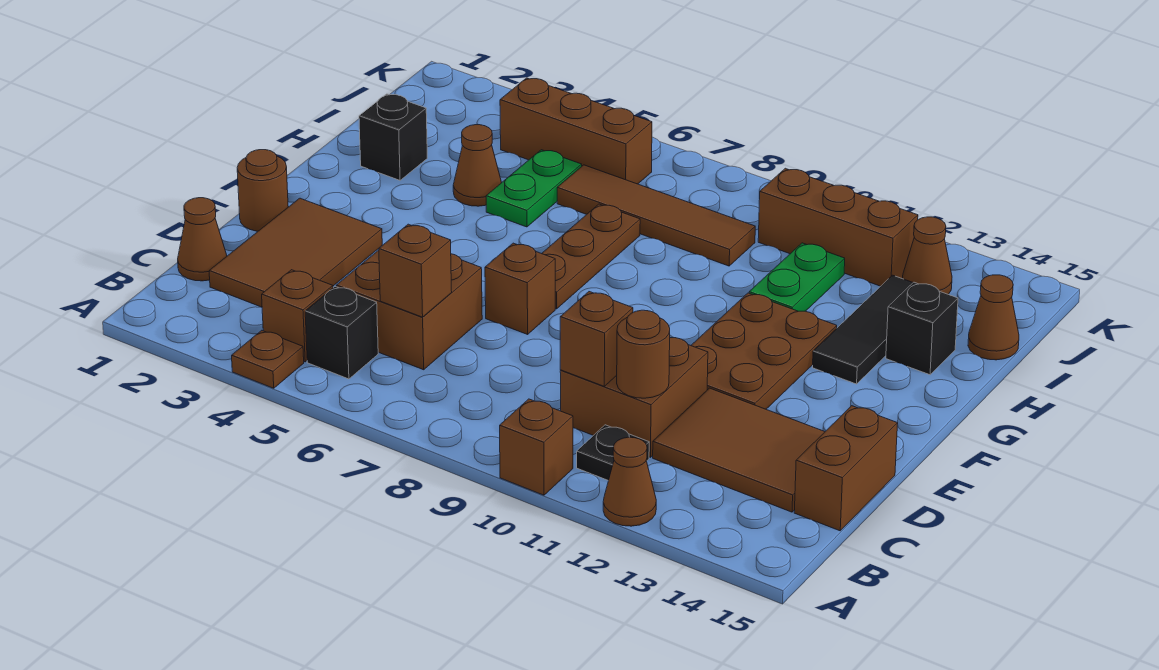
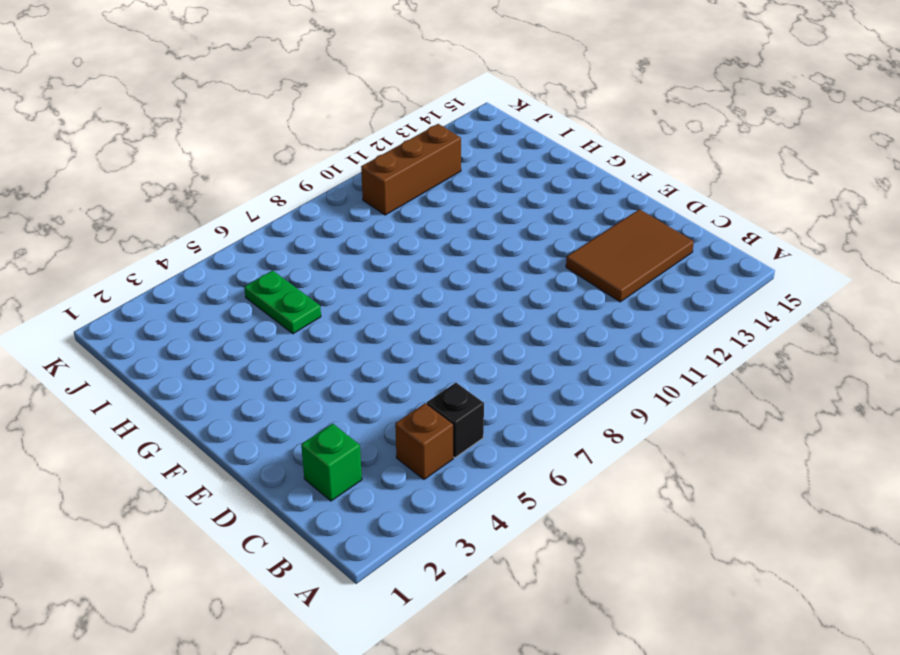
green brick C2 level 1 -> brown tile C2:E3 level 1
none -> brown plate A4 level 1
none -> brown brick A10 level 1
none -> brown cone A12 level 1
none -> black plate B11 level 1

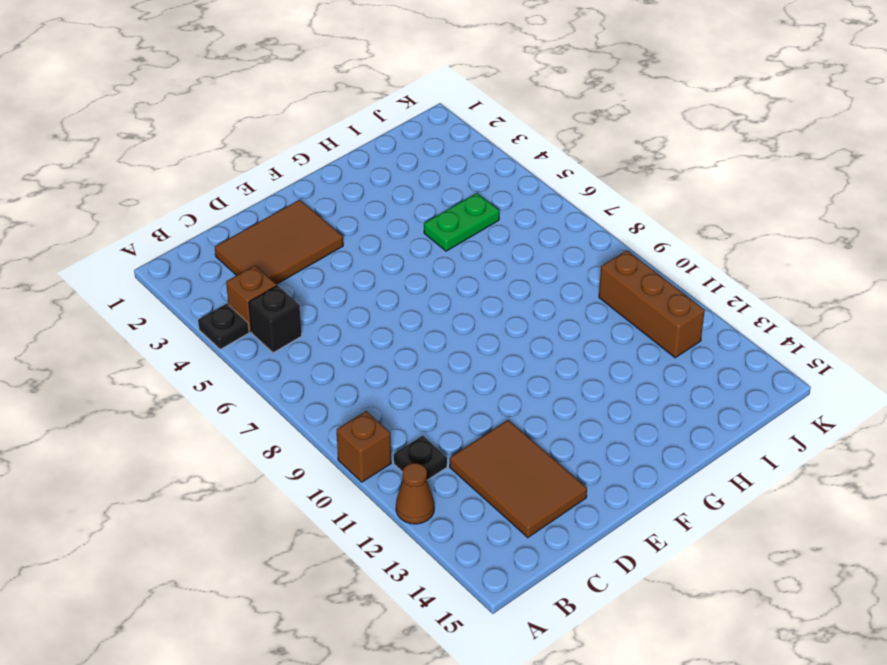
black plate A4 level 1 -> brown plate A4 level 1
none -> brown cone C1 level 1
none -> brown brick C5:D6 level 1
none -> brown brick C10:D11 level 1
none -> brown brick C15:D15 level 1

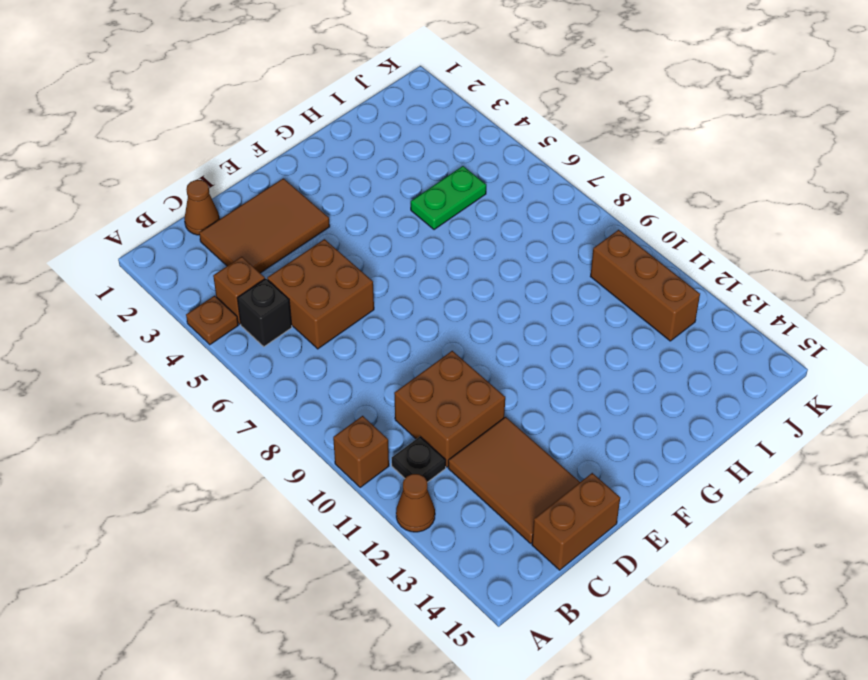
none -> brown round brick E1 level 1
none -> brown brick E7 level 1
none -> brown plate E11:G12 level 1
none -> brown plate F7:H7 level 1

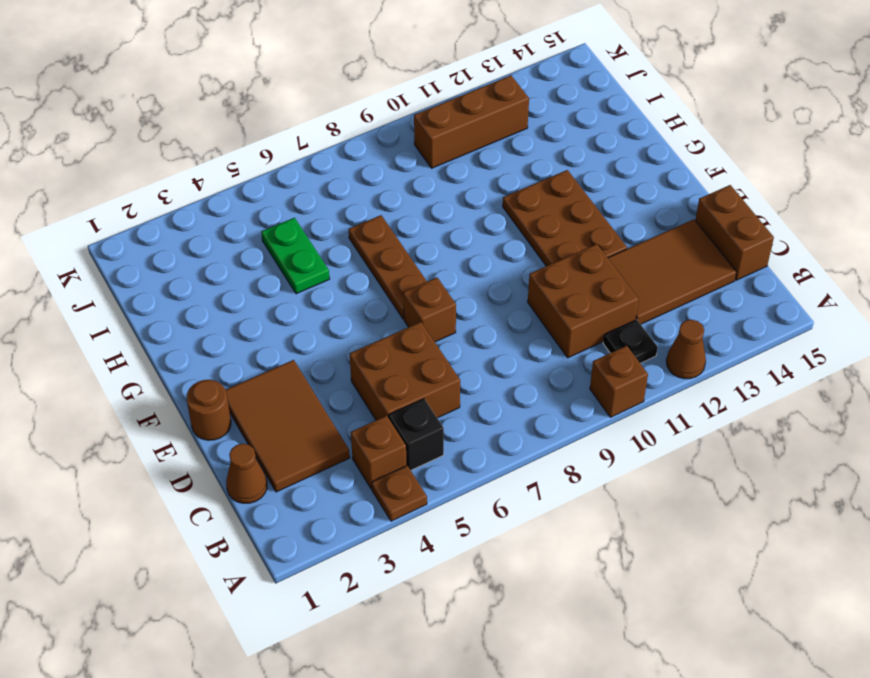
none -> black tile G13:I13 level 1
none -> black brick H2 level 1
none -> brown cone H4 level 1
none -> green plate H11:I11 level 1

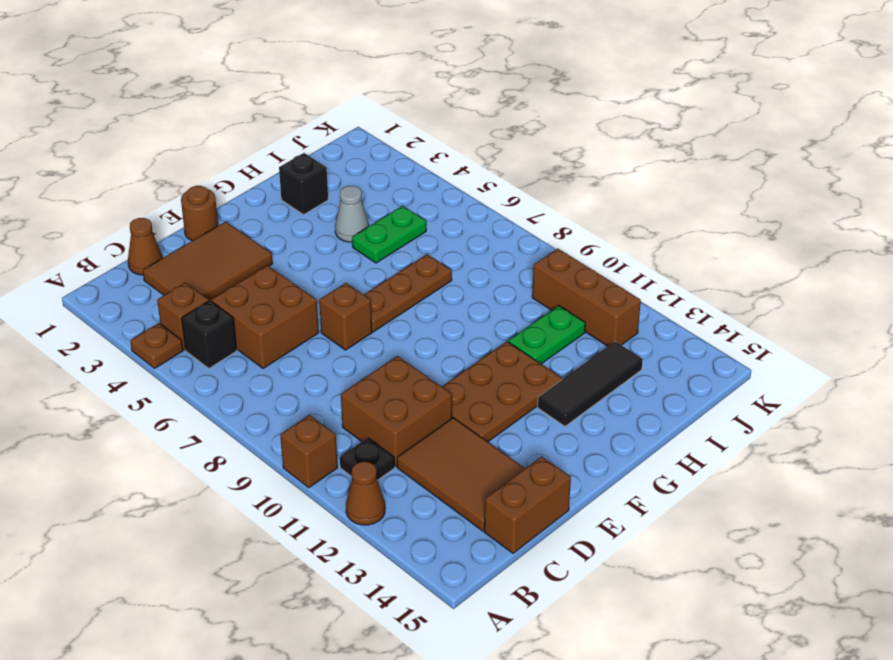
grey cone H4 level 1 -> brown cone H4 level 1
none -> black brick H14 level 1
none -> brown tile I6:I9 level 1
none -> brown cone I15 level 1
none -> brown brick J4:J6 level 1

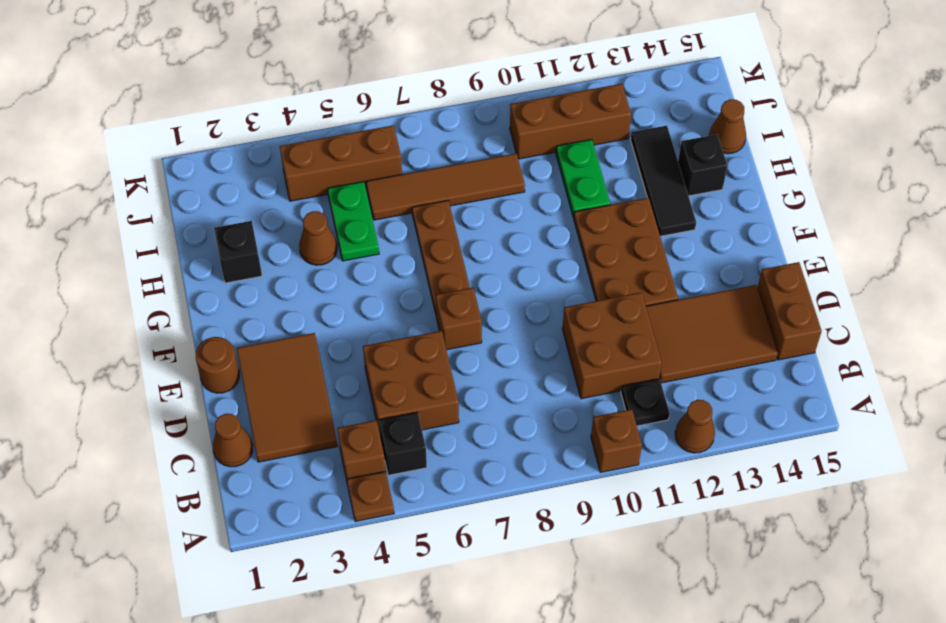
none -> brown cone J13 level 1
none -> brown brick C6 level 2
none -> brown brick C10 level 2
none -> brown round brick C11 level 2

